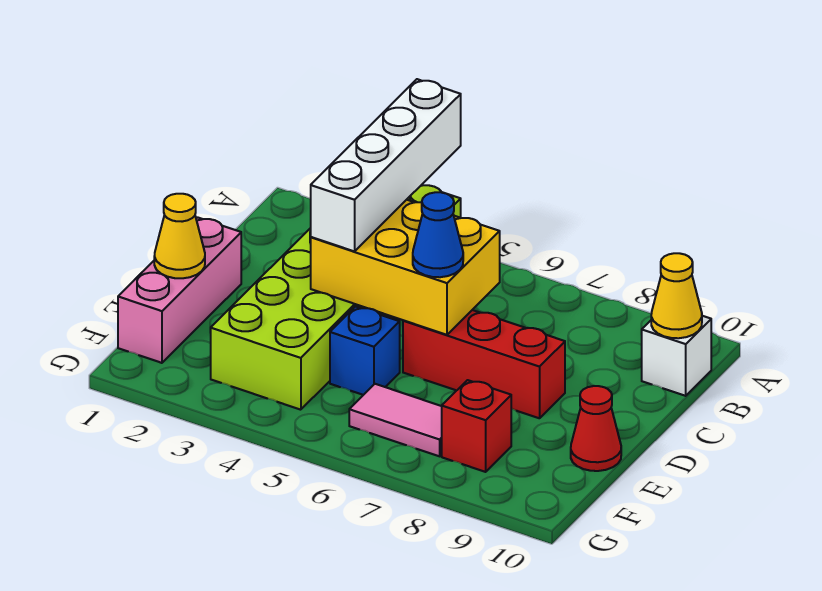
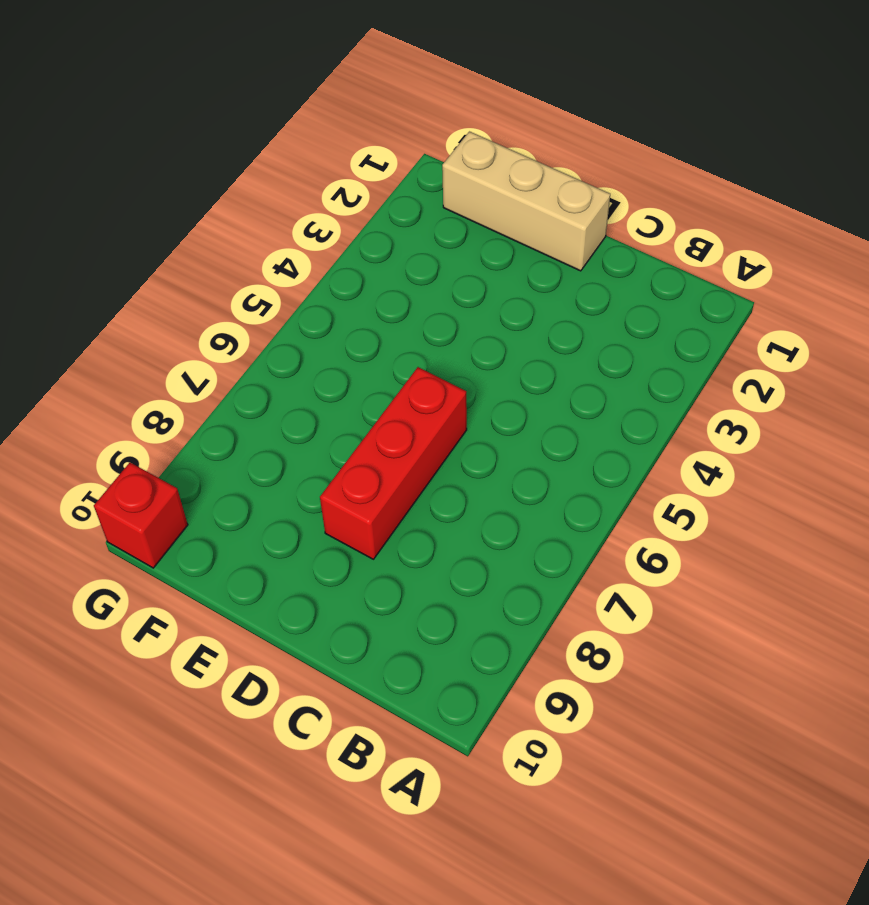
tan brick D1:F1 level 1 -> pink brick D1:F1 level 1
red brick G10 level 1 -> red brick F8 level 1
none -> lime brick A3:F4 level 1
none -> white brick B10 level 1
none -> blue brick E5 level 1

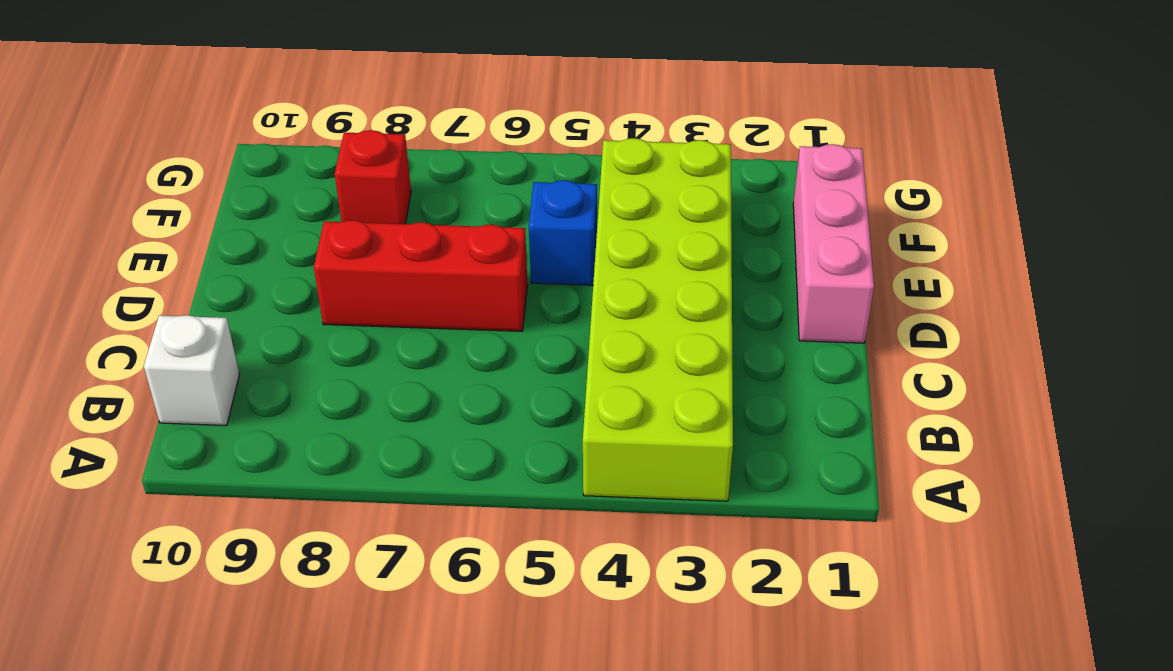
none -> red cone E10 level 1
none -> pink tile F6:F7 level 1
none -> yellow cone B10 level 2

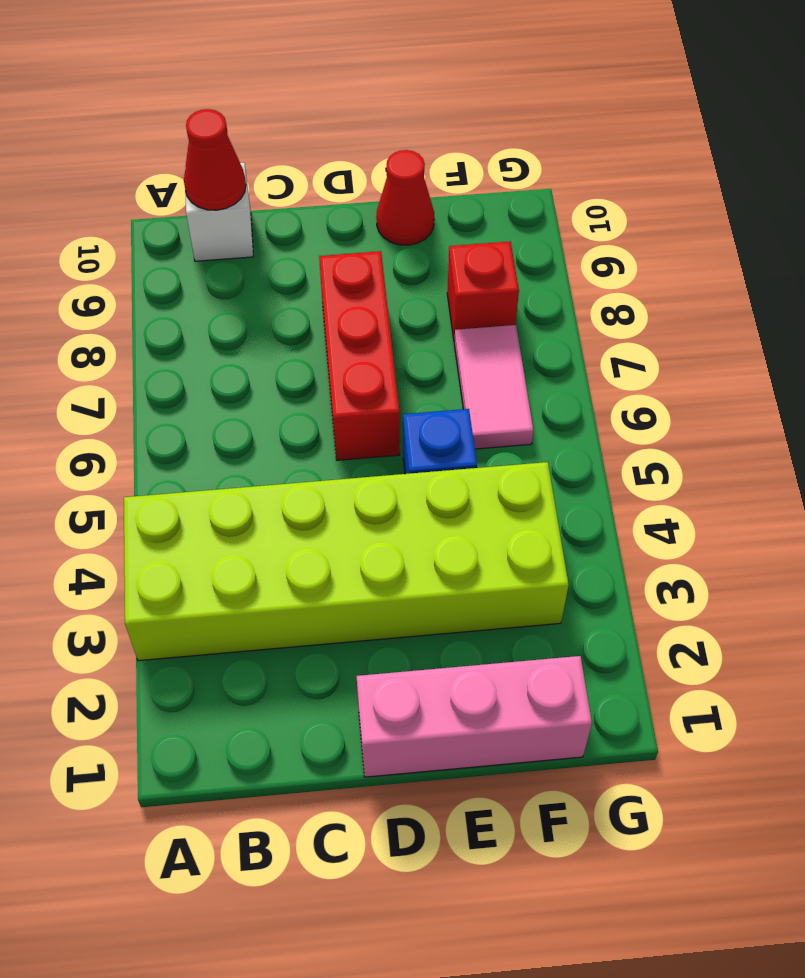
red cone B10 level 2 -> yellow cone B10 level 2
none -> yellow brick C4:D6 level 2
none -> yellow cone E1 level 2
none -> white brick A4:D4 level 3

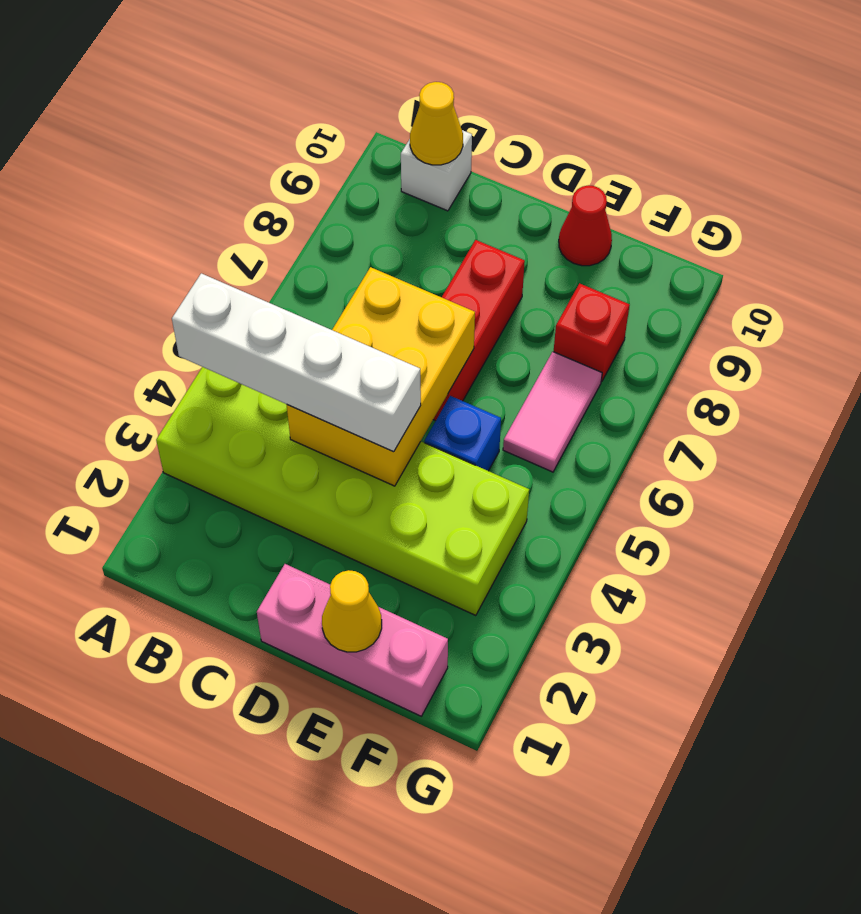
none -> blue cone D6 level 3

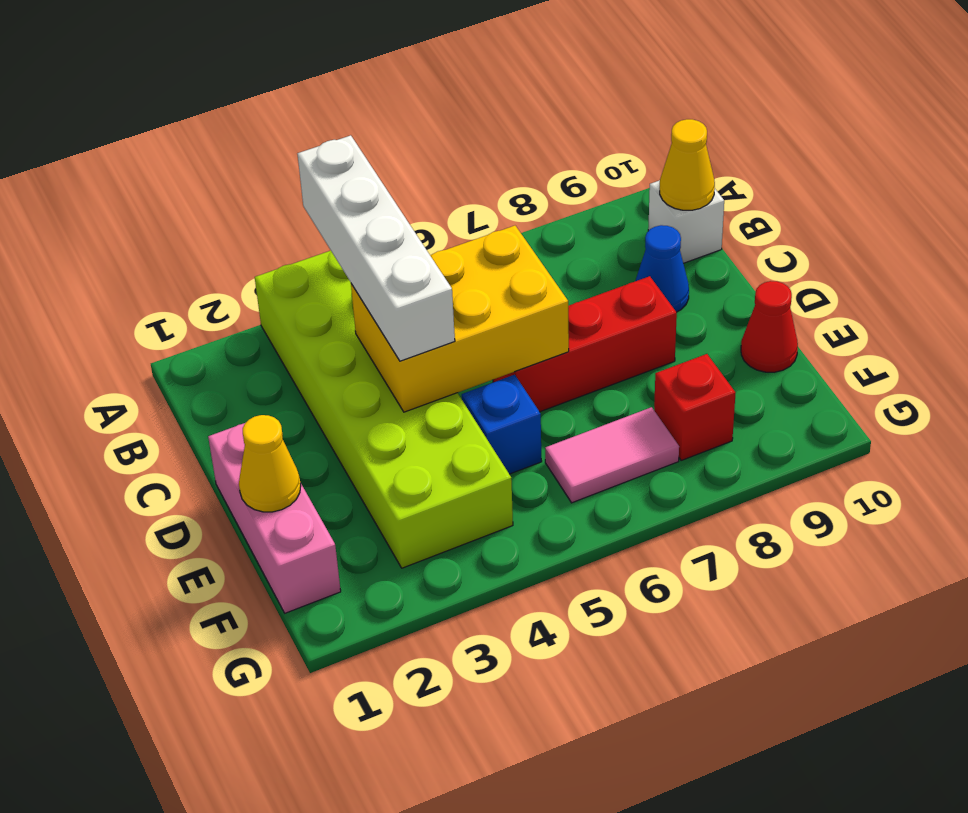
blue cone C9 level 1 -> blue cone D6 level 3

